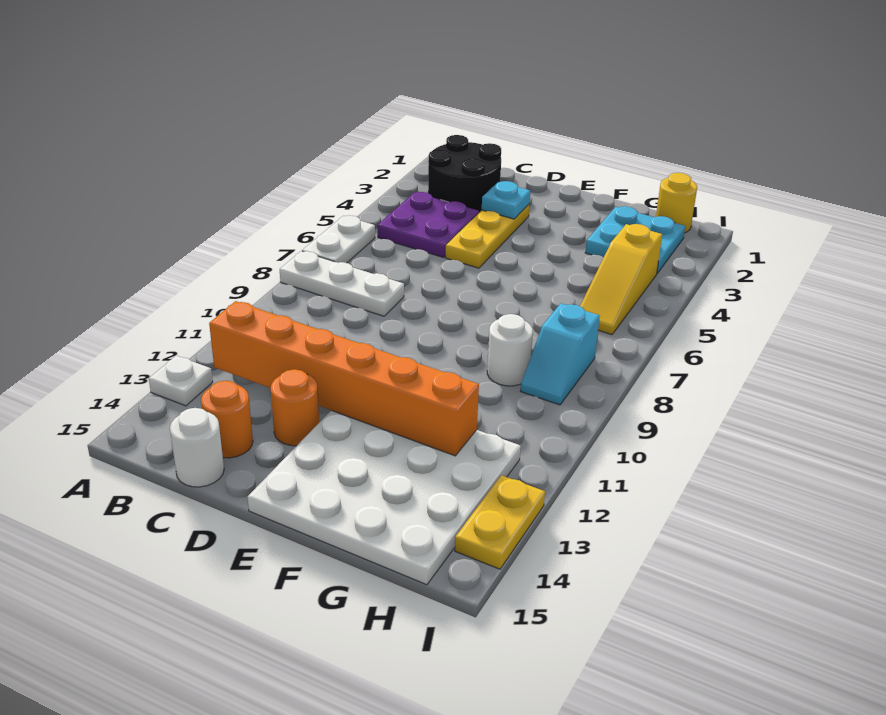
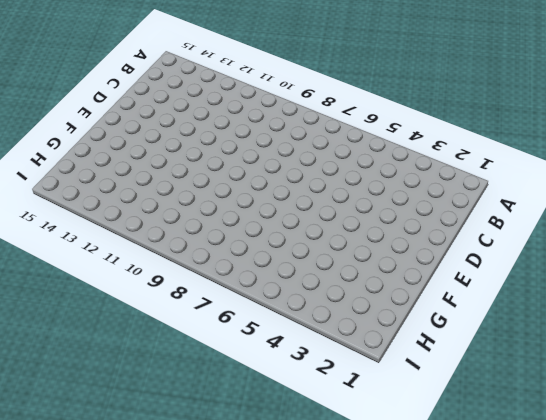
none -> white plate A6:A7 level 1
none -> white plate A8:C8 level 1
none -> white plate A13 level 1

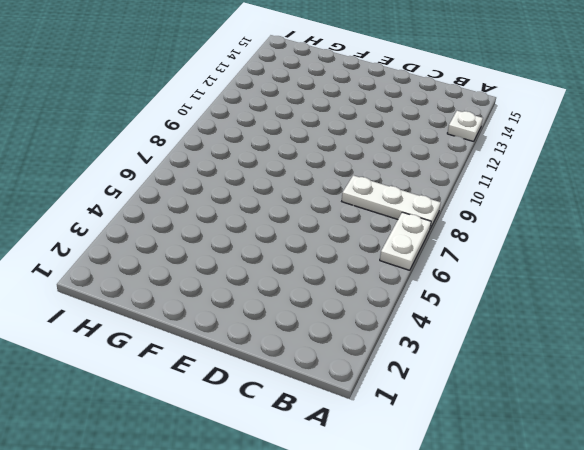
none -> black round brick B2:C3 level 1
none -> purple plate B4:C5 level 1
none -> orange round brick C14 level 1

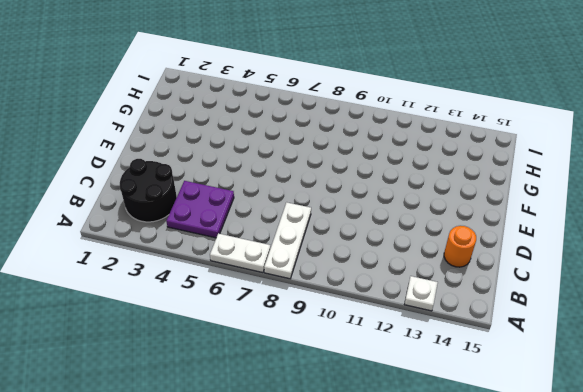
none -> white round brick C15 level 1
none -> yellow plate D3:D5 level 1
none -> orange round brick D13 level 1

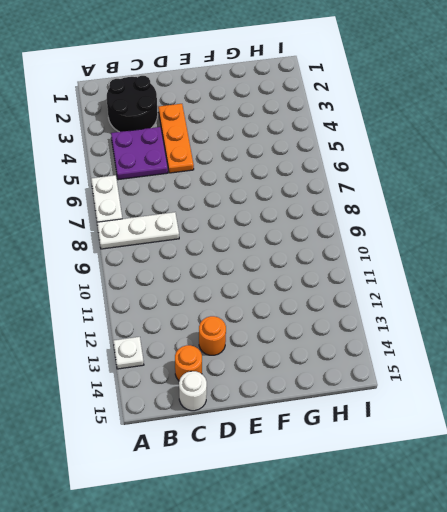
orange plate D3:D5 level 1 -> yellow plate D3:D5 level 1
none -> white plate E12:H15 level 1
none -> cyan plate G2:H3 level 1
none -> white round brick G9 level 1

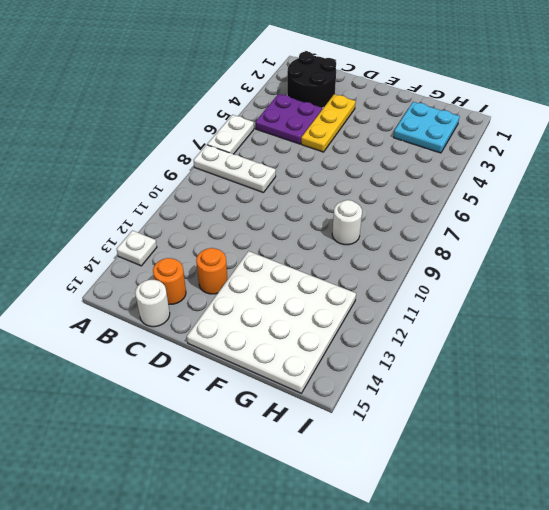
none -> yellow round brick H1 level 1
none -> yellow slope H4:H6 level 1 top 4
none -> cyan slope H8:H9 level 1 top 8

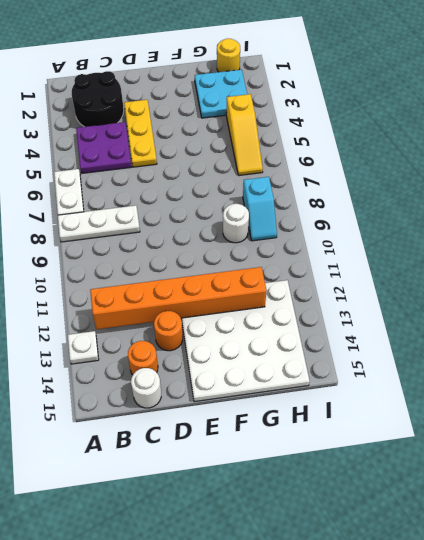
none -> yellow plate I13:I14 level 1
none -> cyan plate D3 level 2

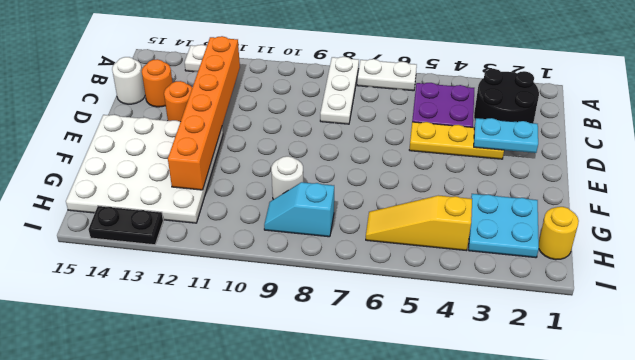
cyan plate D2:D3 level 2 -> cyan plate D3 level 2
black plate I13:I14 level 1 -> yellow plate I13:I14 level 1

